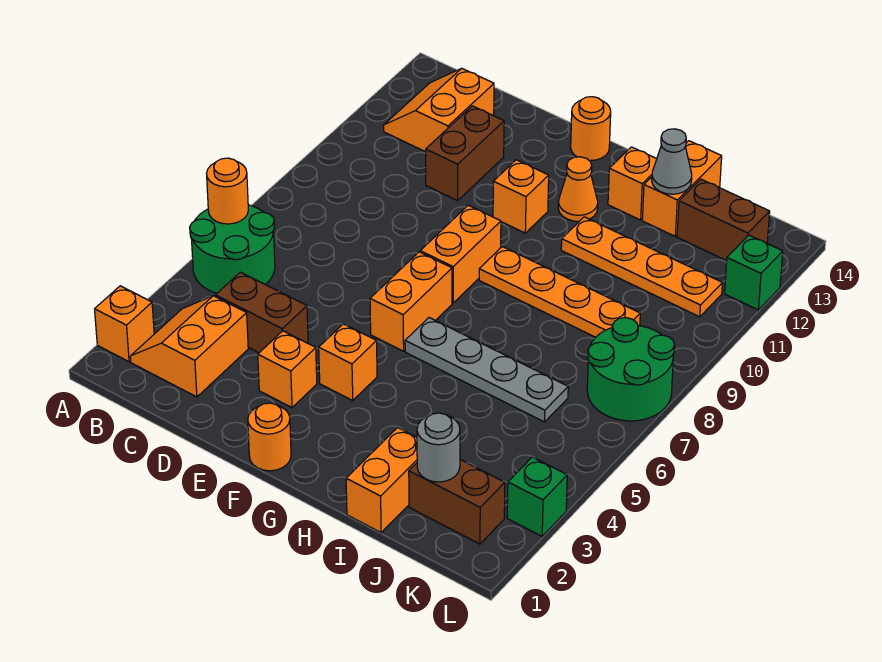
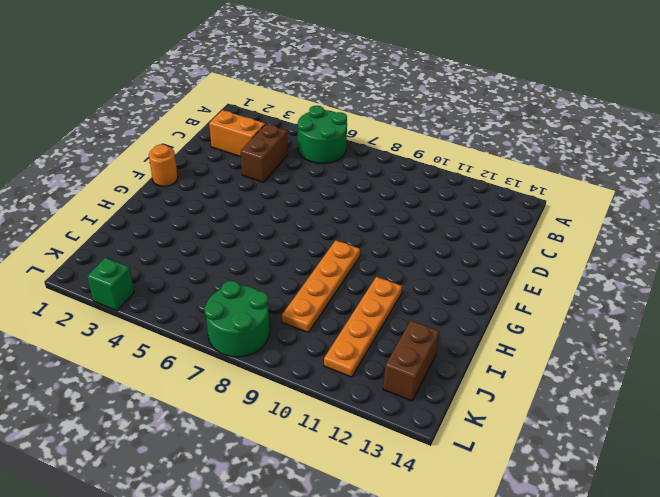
none -> orange brick A2 level 1
none -> orange slope B12:C13 level 1 top C
none -> brown brick D11:D12 level 1

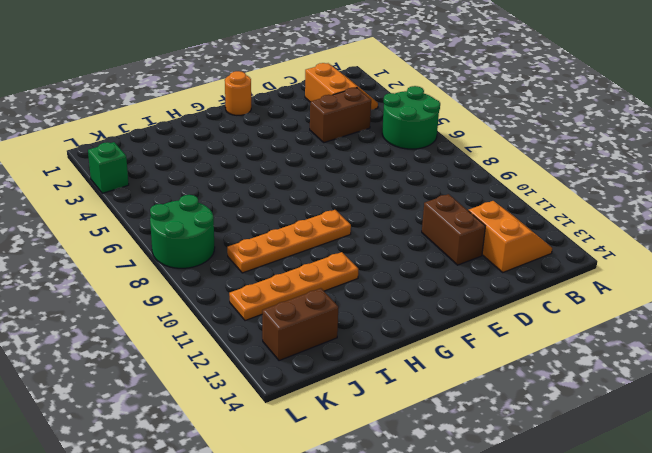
none -> orange brick A2 level 1
none -> orange brick E3 level 1
none -> orange brick F4 level 1

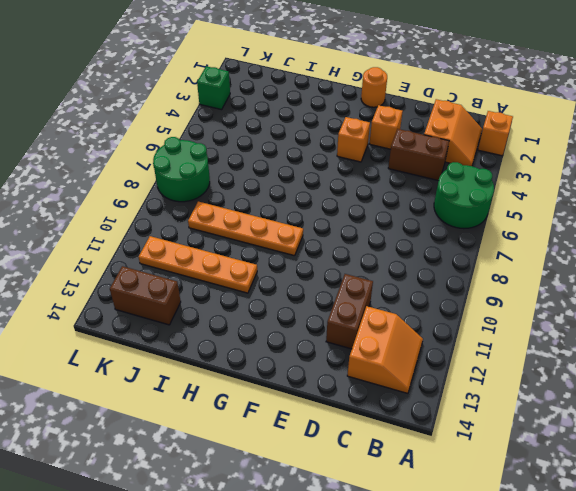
none -> orange brick F6:F7 level 1
none -> orange brick F8:F9 level 1
none -> orange brick F11 level 1

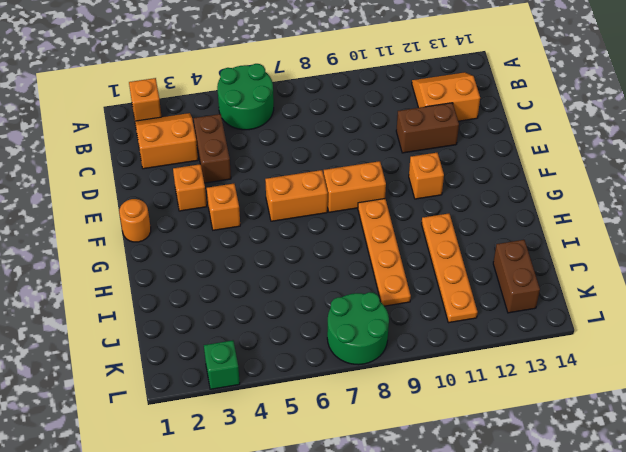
none -> orange round brick F14 level 1
none -> grey plate G6:J6 level 1
none -> orange cone G12 level 1

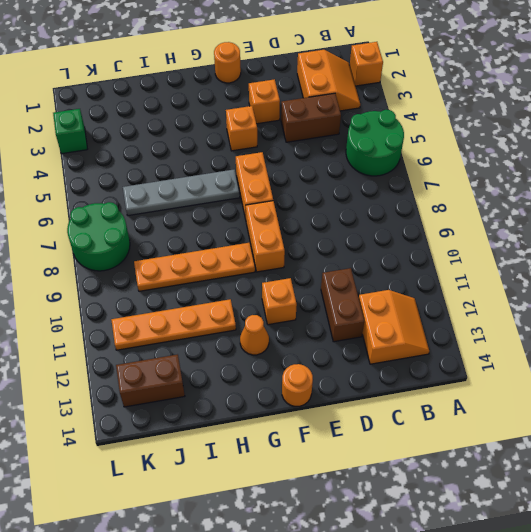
none -> orange brick H13 level 1
none -> orange brick I1:I2 level 1
none -> orange brick I13:I14 level 1

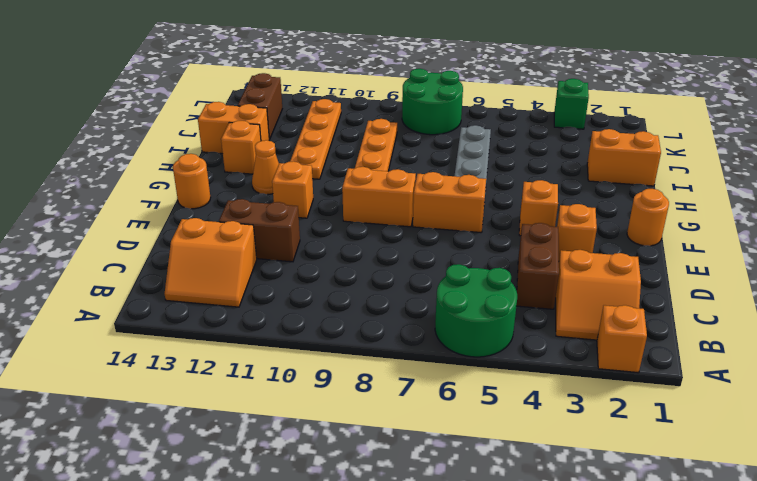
none -> brown brick J2:K2 level 1
none -> green brick L12 level 1
none -> orange round brick A6 level 2

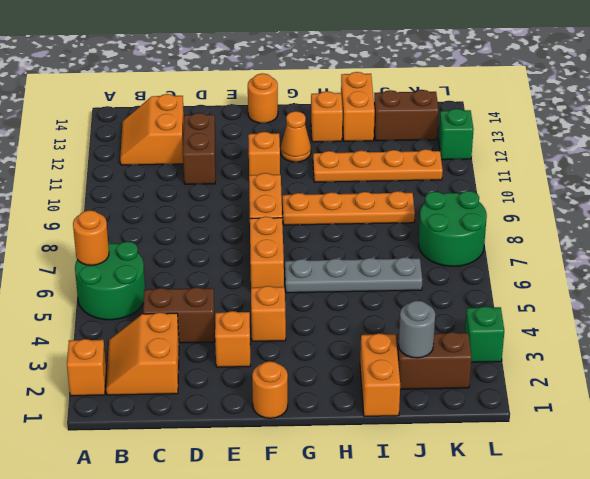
none -> grey cone I13 level 2

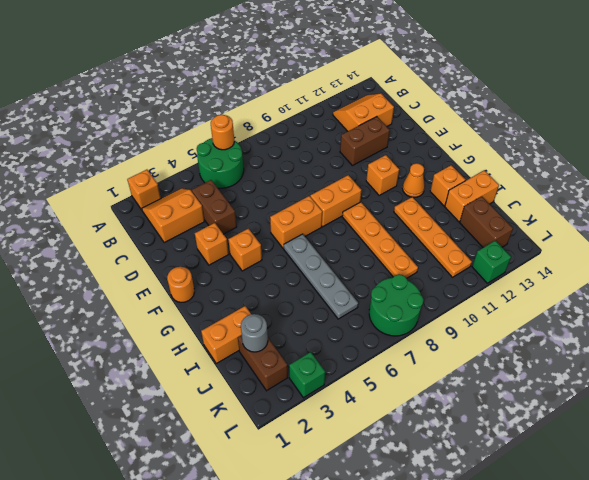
none -> orange round brick F14 level 1
none -> grey cone I13 level 2

